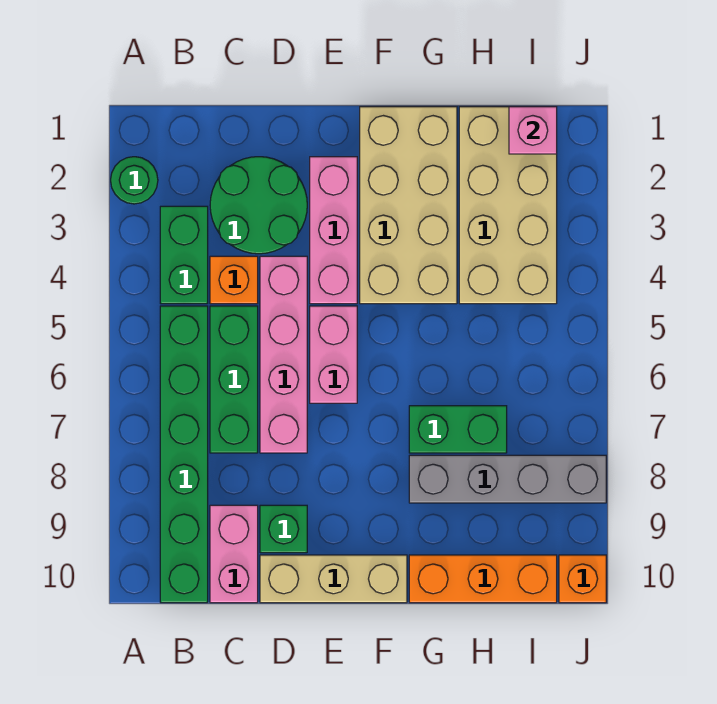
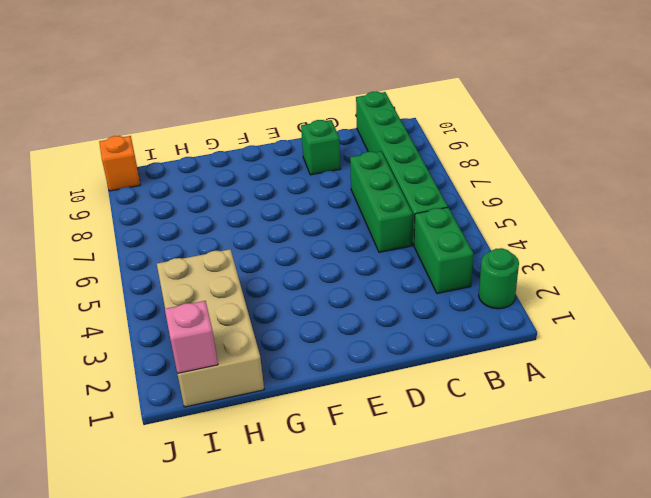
none -> green round brick C2:D3 level 1
none -> orange brick C4 level 1
none -> pink brick C9:C10 level 1

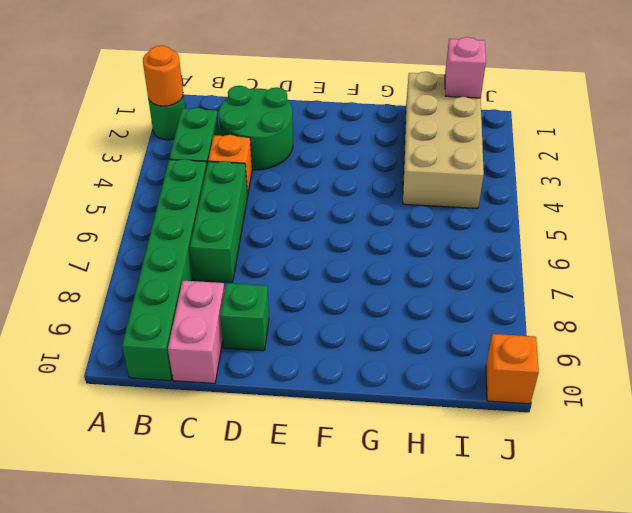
orange round brick A2 level 2 -> none
none -> pink brick D4:D7 level 1
none -> tan brick D10:F10 level 1
none -> pink brick E2:E4 level 1

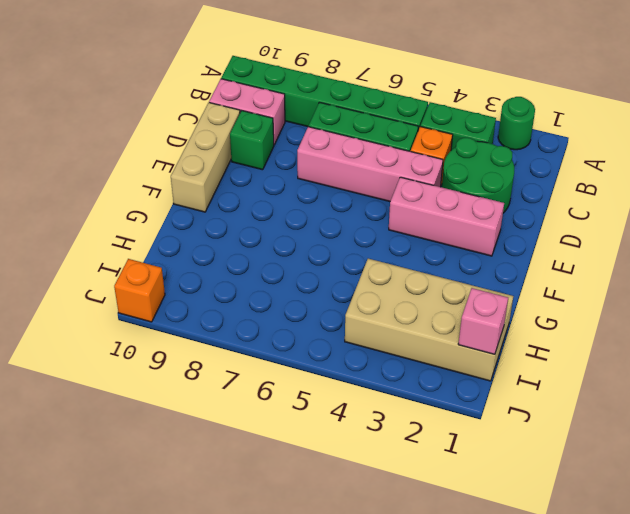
none -> pink brick E5:E6 level 1
none -> tan brick F1:G4 level 1
none -> green brick G7:H7 level 1

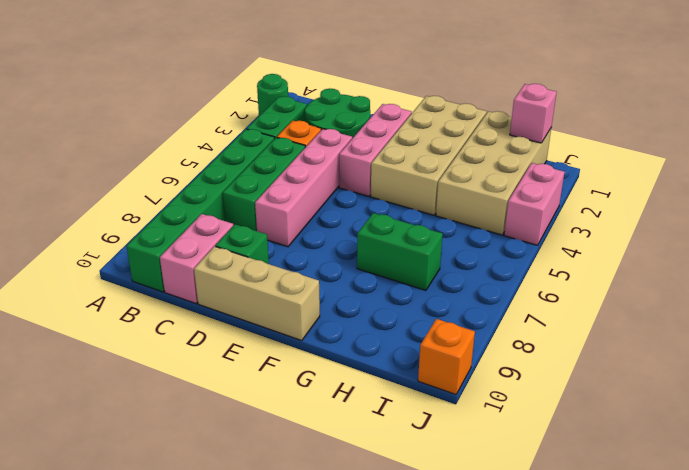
pink brick J3:J4 level 1 -> pink brick E5:E6 level 1
none -> grey brick G8:J8 level 1
none -> orange brick G10:I10 level 1

